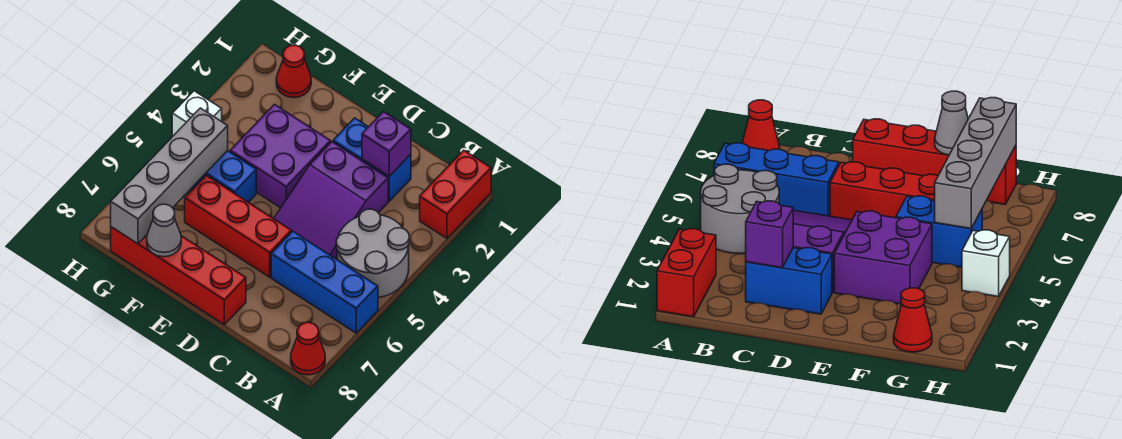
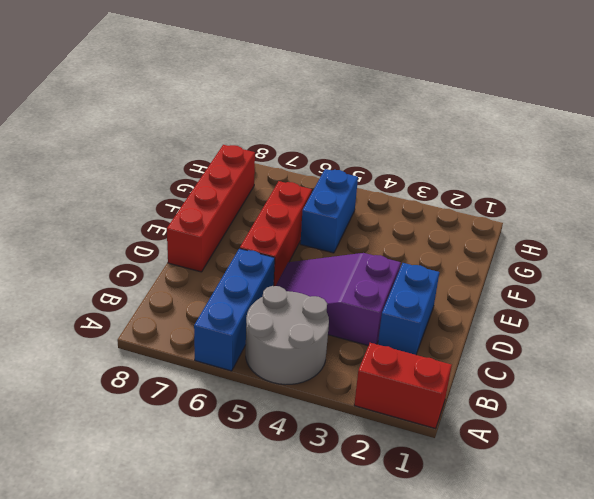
none -> red cone A8 level 1
none -> purple brick E3:F4 level 1
none -> red cone G1 level 1

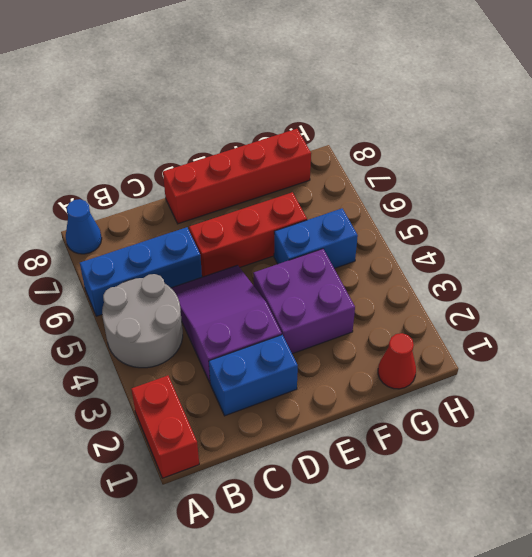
blue cone A8 level 1 -> red cone A8 level 1
none -> white brick H4 level 1
none -> purple brick C2 level 2
none -> grey cone F8 level 2

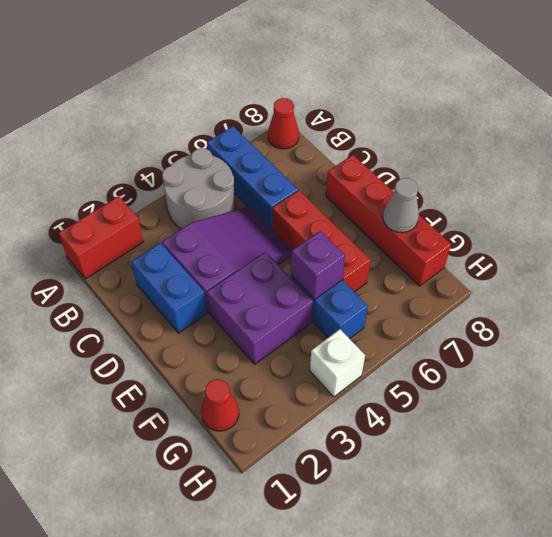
purple brick F5 level 2 -> purple brick C2 level 2
none -> grey brick G5:G8 level 2

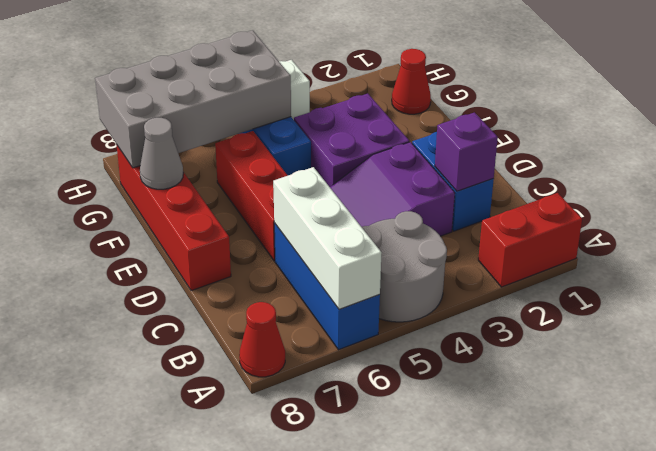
white brick A6:C6 level 2 -> none
grey brick G5:H8 level 2 -> grey brick G5:G8 level 2

